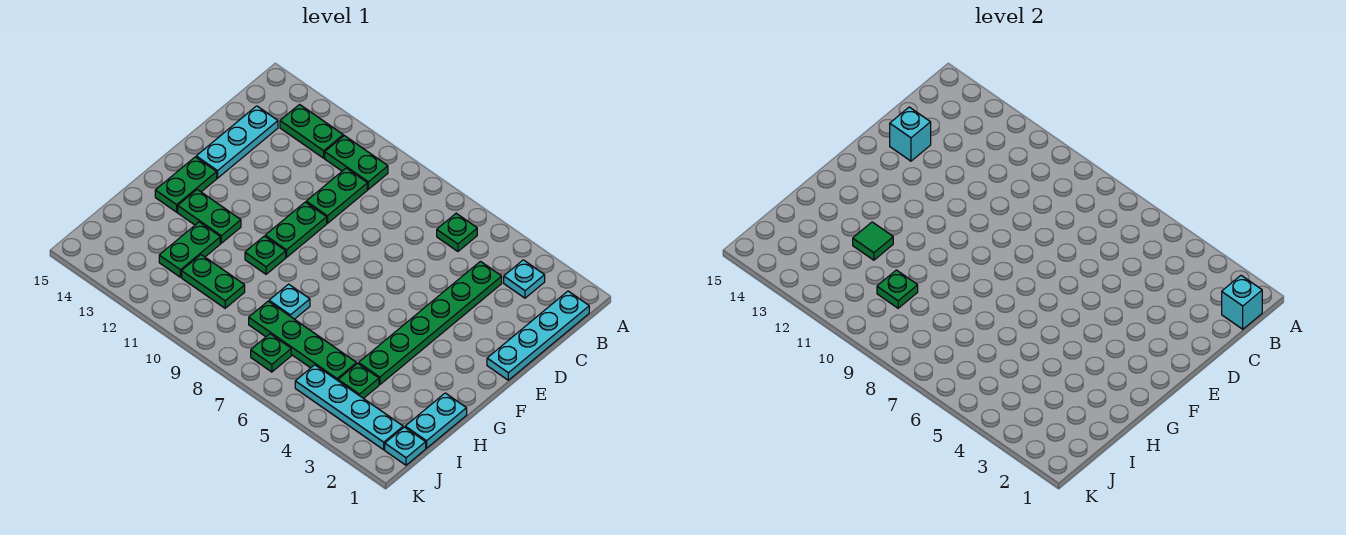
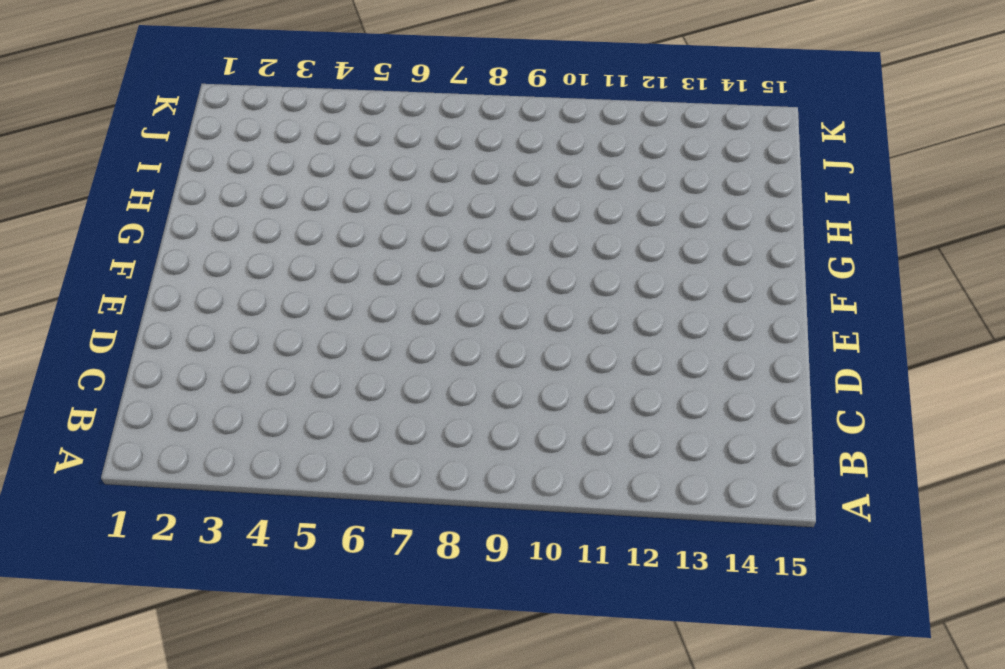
none -> cyan plate B1:E1 level 1
none -> cyan plate B3 level 1
none -> green plate B6 level 1

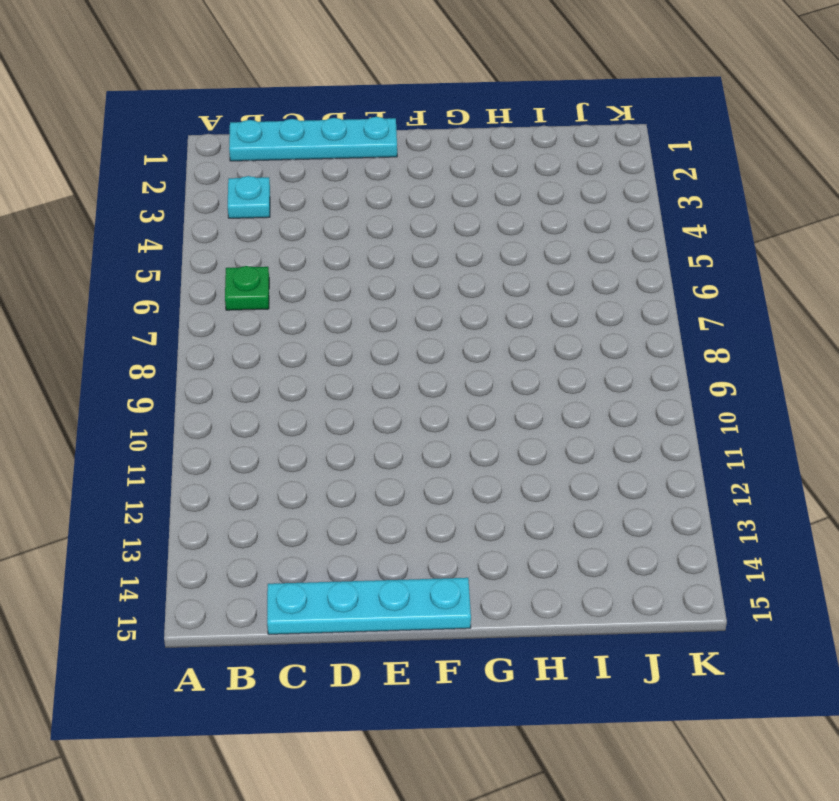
cyan plate C15:F15 level 1 -> cyan plate J2:J5 level 1
none -> green plate B10:B11 level 1
none -> green plate B12:B13 level 1
none -> green plate C4:H4 level 1

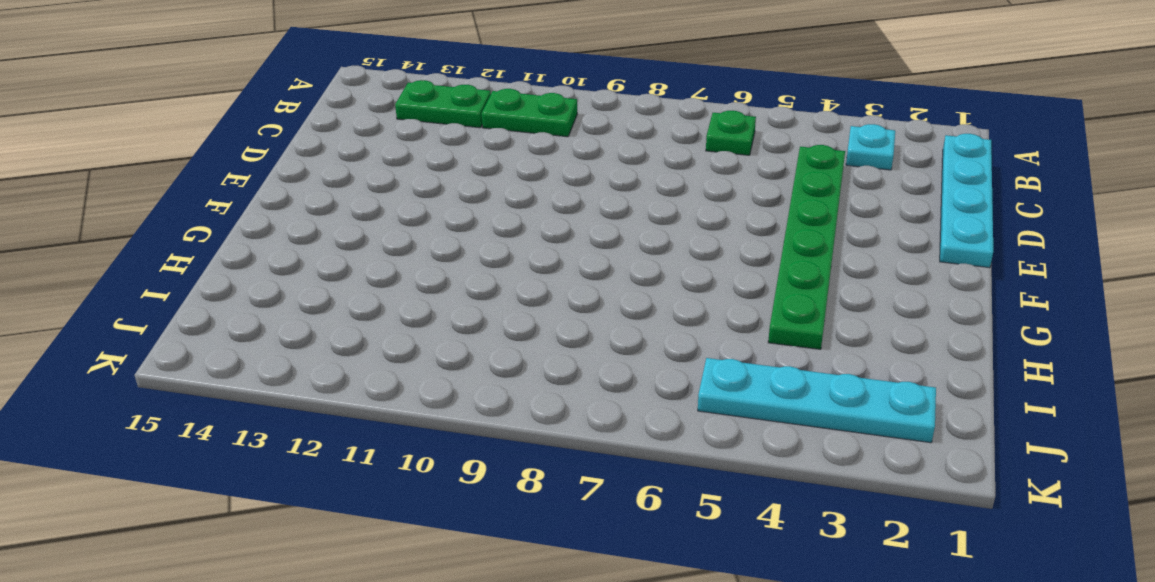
none -> green plate C10:D10 level 1
none -> cyan plate C14:E14 level 1
none -> green plate E10:F10 level 1

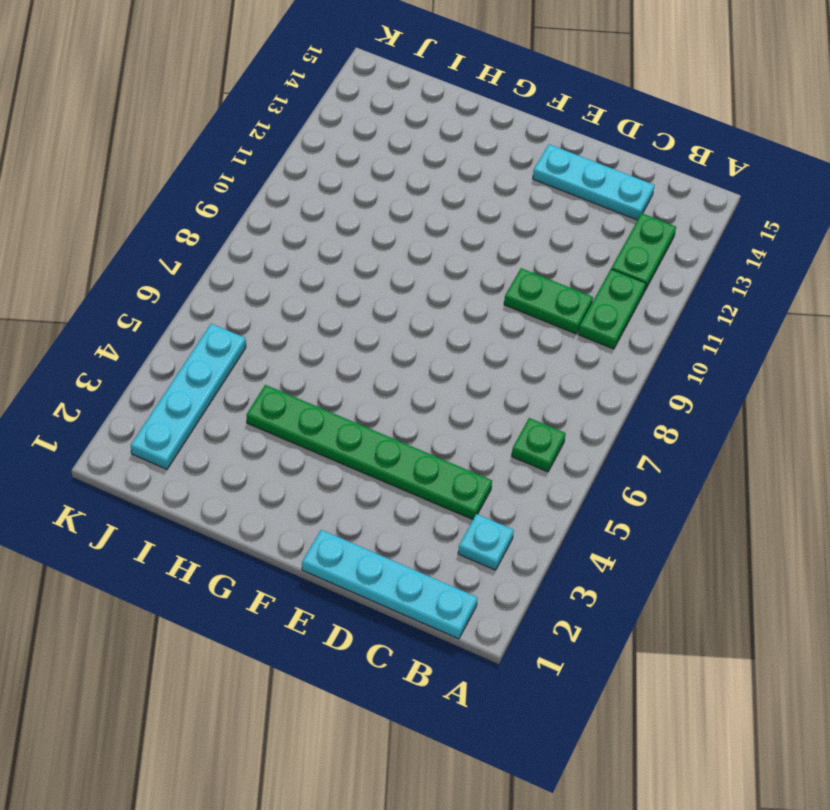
none -> green plate E10:F10 level 1
none -> green plate F14:G14 level 1
none -> green plate G10 level 1

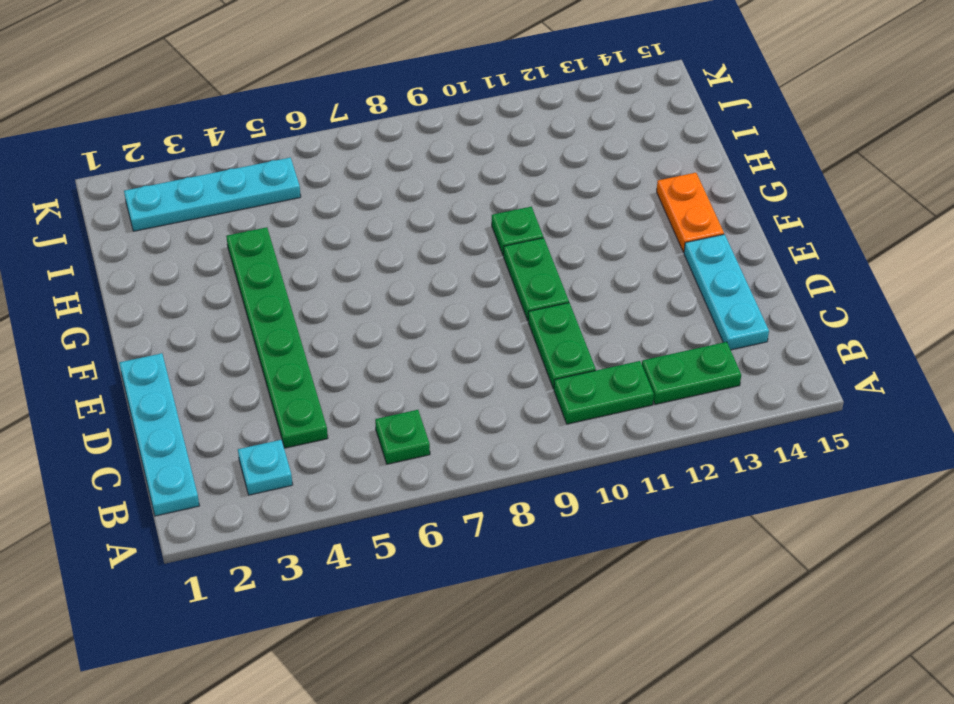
orange plate F14:G14 level 1 -> green plate F14:G14 level 1
none -> green plate G12:G13 level 1
none -> cyan plate H1:I1 level 1
none -> cyan plate H8 level 1

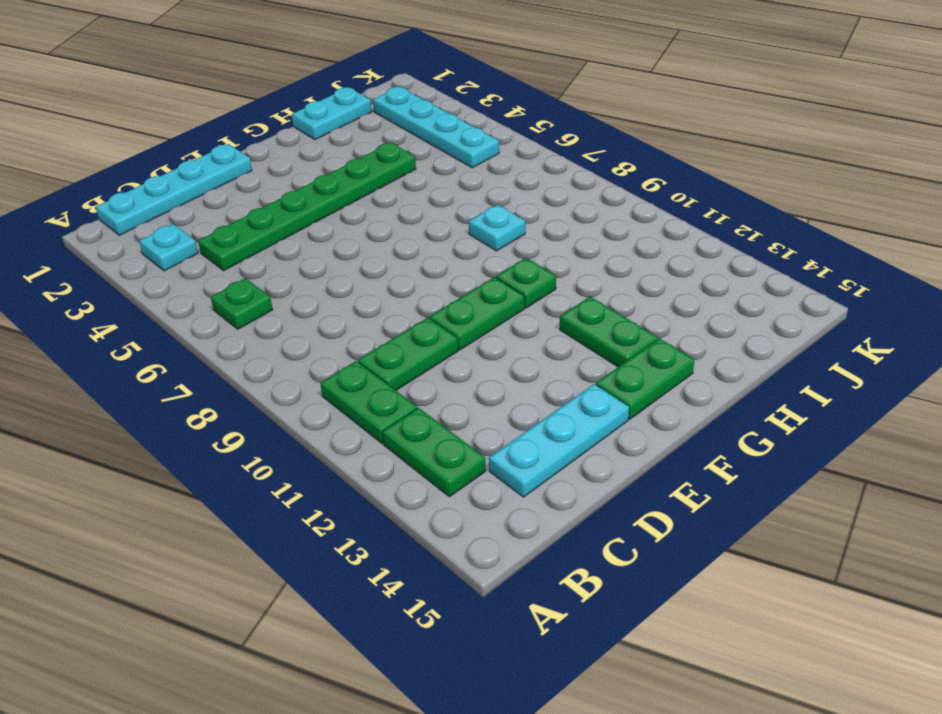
none -> green plate H12:I12 level 1
none -> green plate I4 level 1
none -> green plate I5:I8 level 1

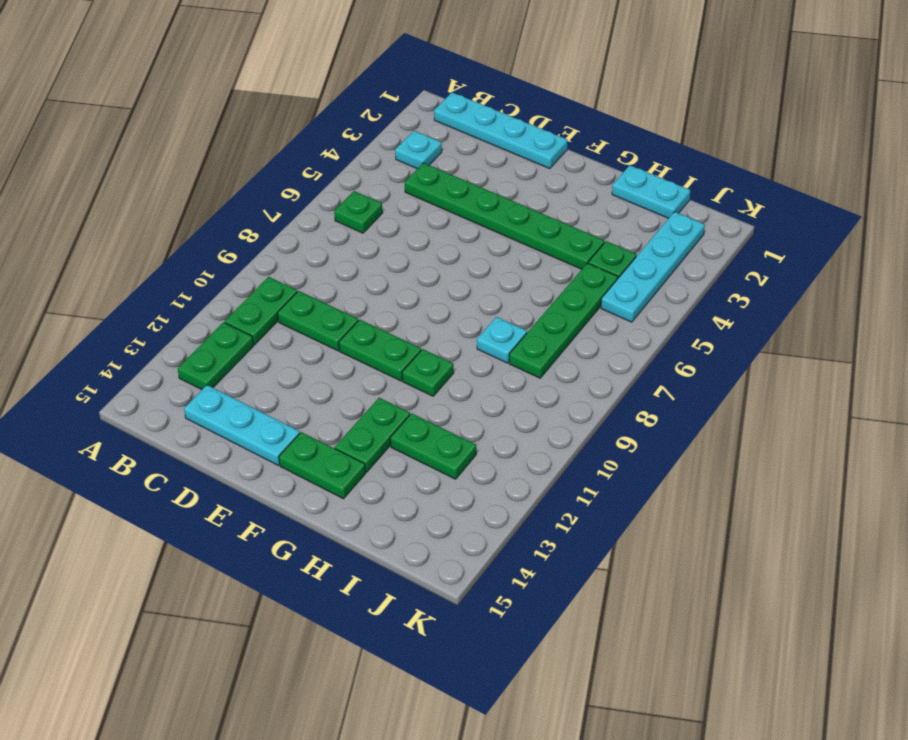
none -> green plate I10:I11 level 1
none -> cyan plate J1 level 1
none -> green plate J7 level 1

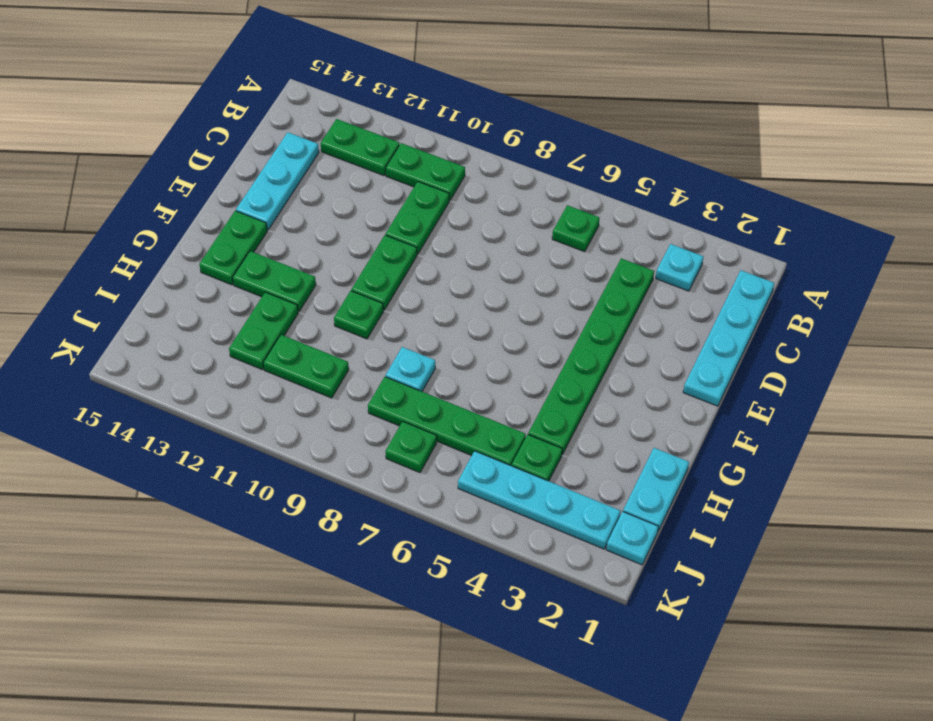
none -> cyan brick B1 level 2
none -> cyan brick D14 level 2
none -> green tile H12 level 2

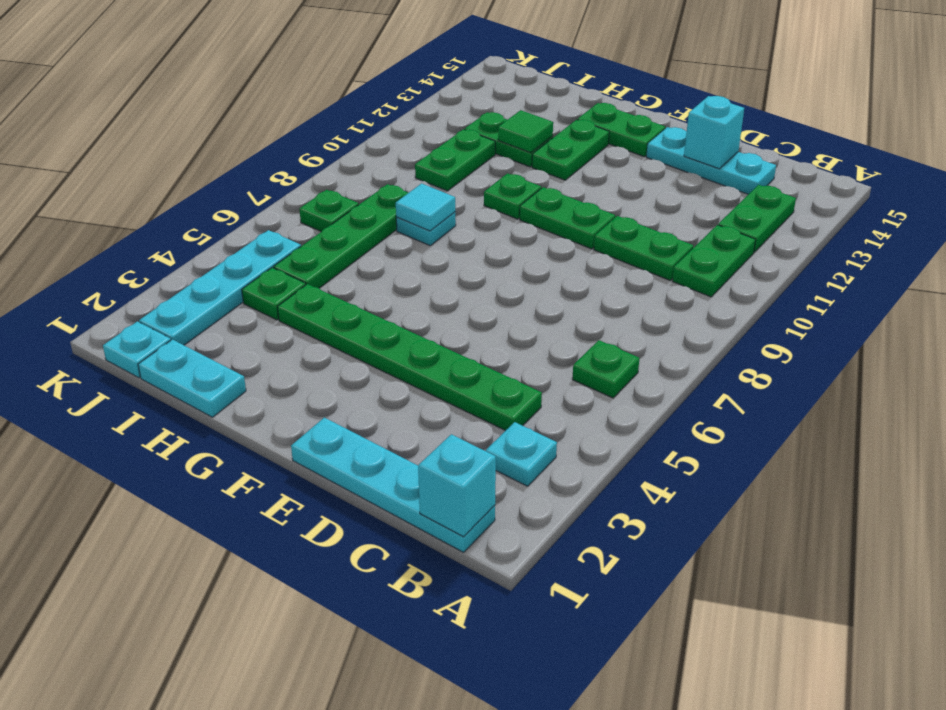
cyan tile H8 level 2 -> none
none -> green plate I10 level 2

